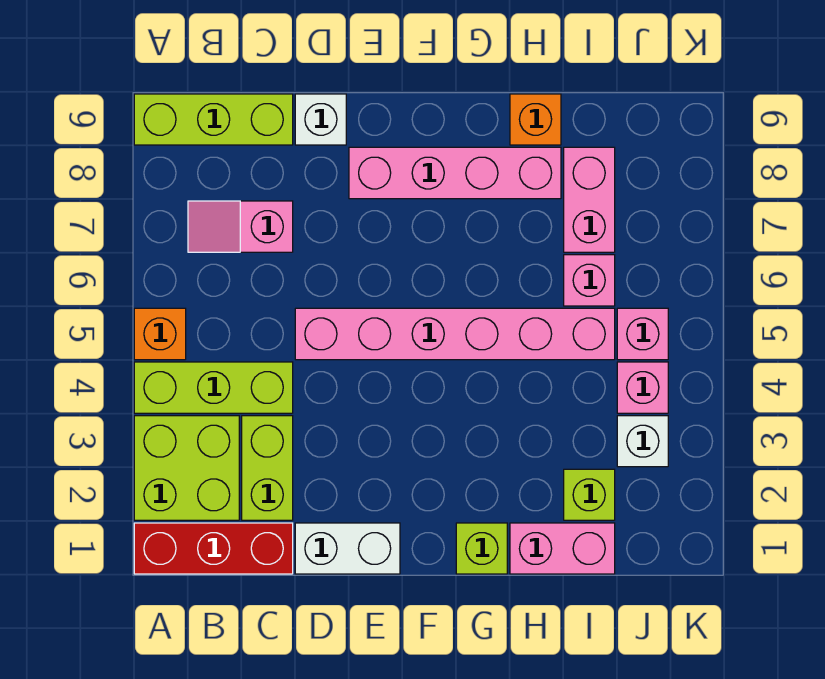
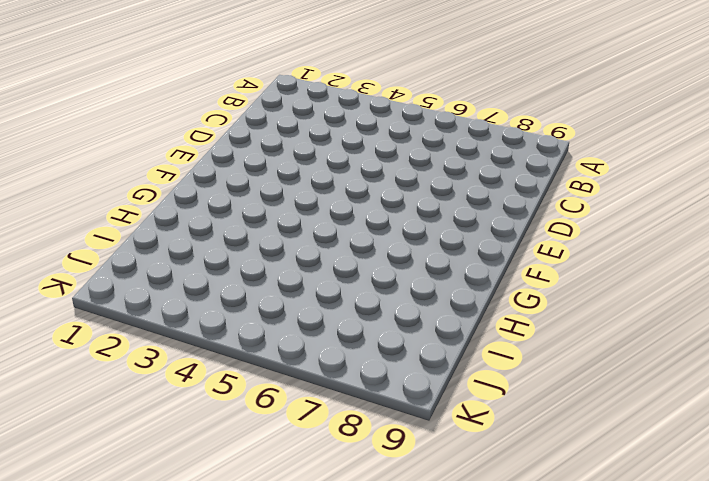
none -> red brick A1:C1 level 1
none -> lime brick A2:B3 level 1
none -> lime brick A4:C4 level 1

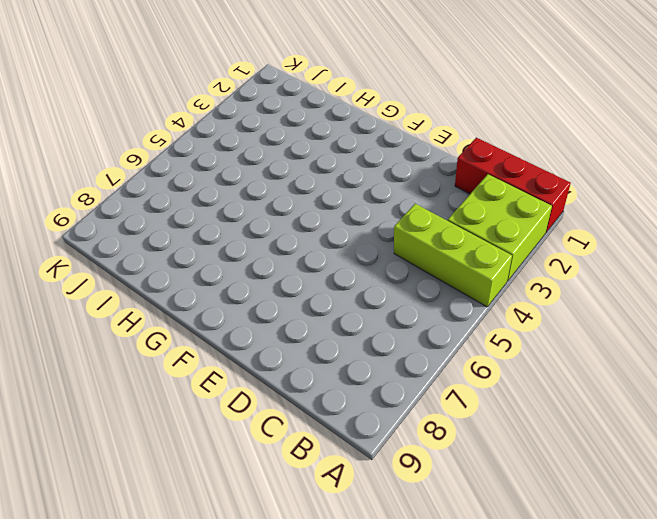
none -> orange brick A5 level 1
none -> lime brick A9:C9 level 1
none -> pink slope B7:C7 level 1 top C

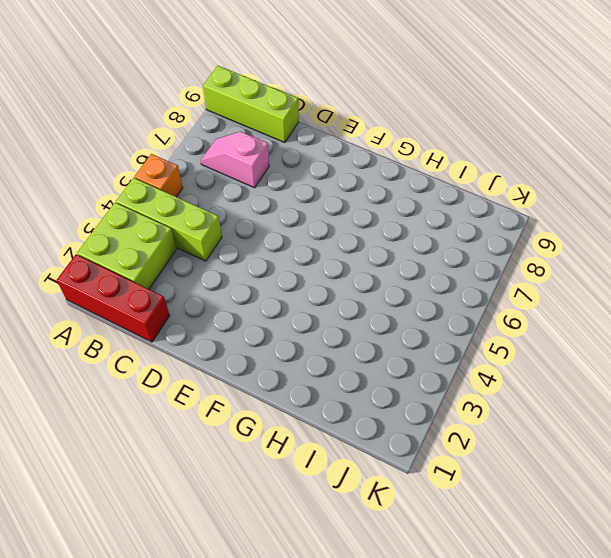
none -> lime brick C2:C3 level 1
none -> white brick D1:E1 level 1
none -> pink brick D5:I5 level 1

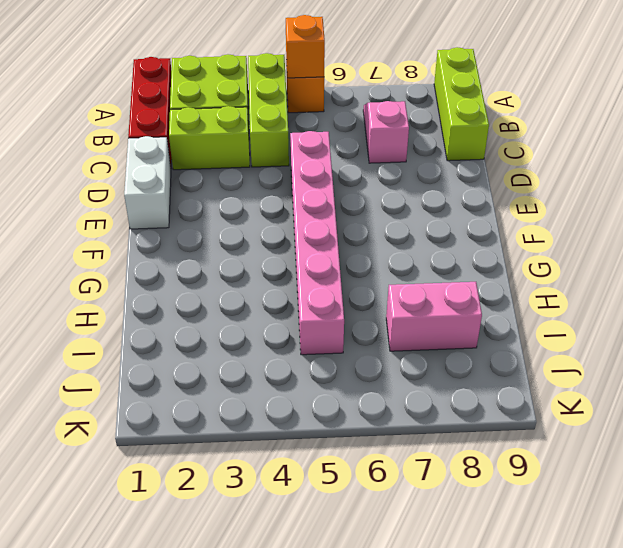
orange brick A5 level 2 -> orange brick H9 level 1
none -> white brick D9 level 1
none -> pink brick E8:H8 level 1
none -> lime brick G1 level 1

